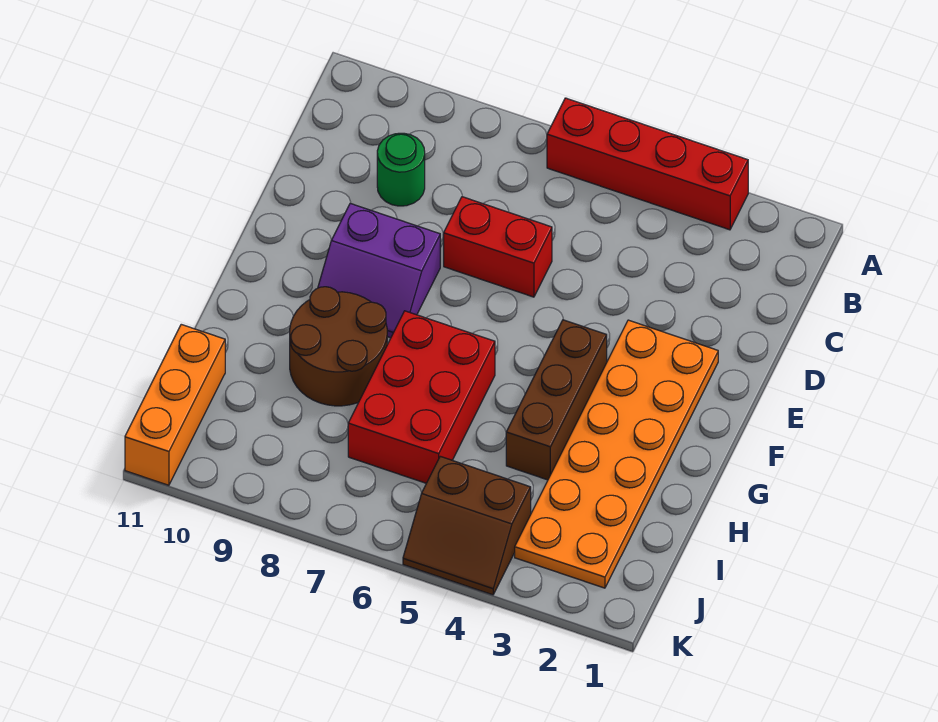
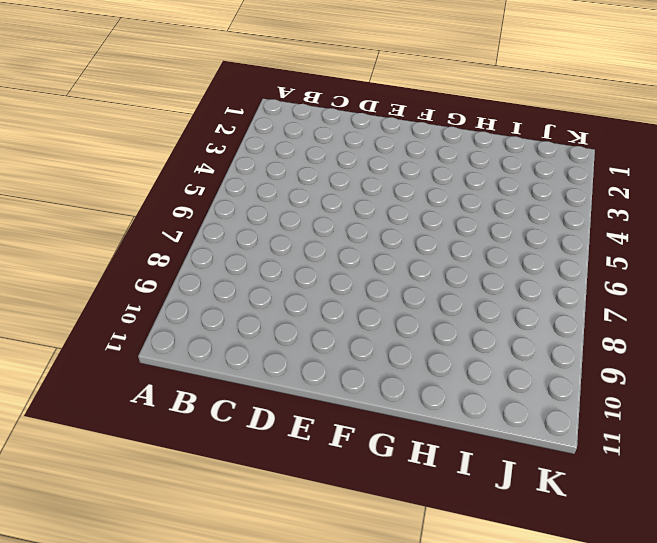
none -> red brick A3:A6 level 1
none -> green round brick C9 level 1

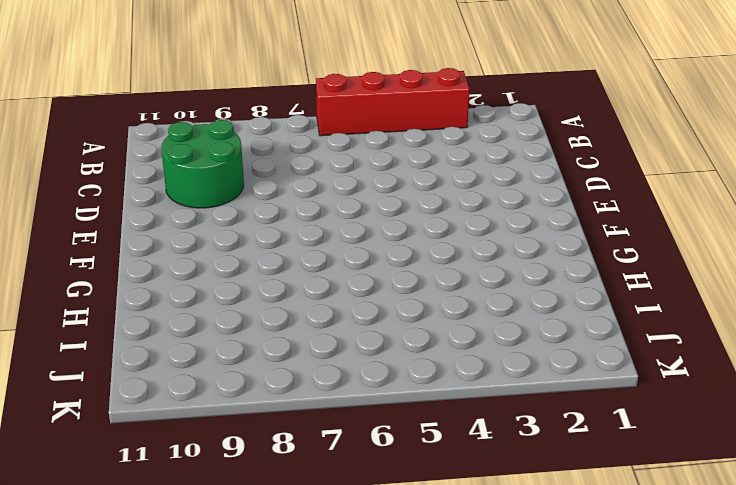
green round brick C9:D10 level 1 -> green round brick C9 level 1
none -> red brick D6:D7 level 1
none -> orange plate E2:J3 level 1

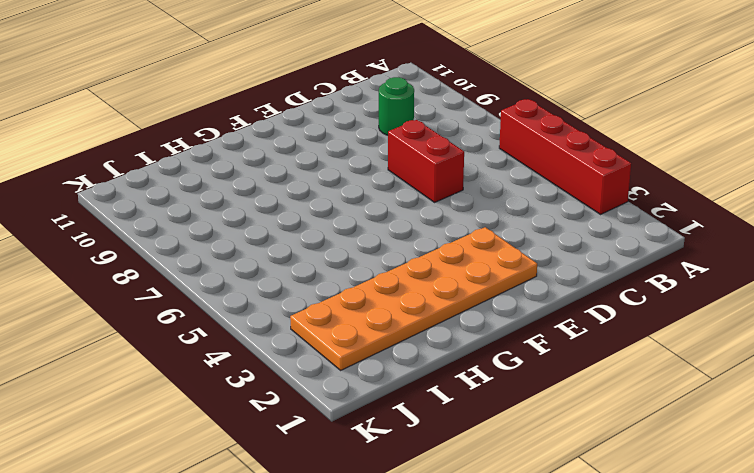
none -> purple slope E8:F9 level 1 top E
none -> brown brick F4:H4 level 1

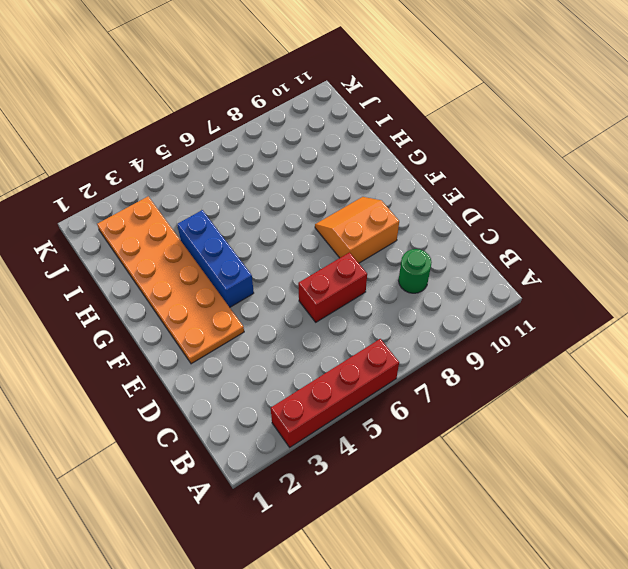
orange slope E8:F9 level 1 top E -> purple slope E8:F9 level 1 top E
blue brick F4:H4 level 1 -> brown brick F4:H4 level 1
none -> red brick G6:I7 level 1
none -> brown round brick G8:H9 level 1

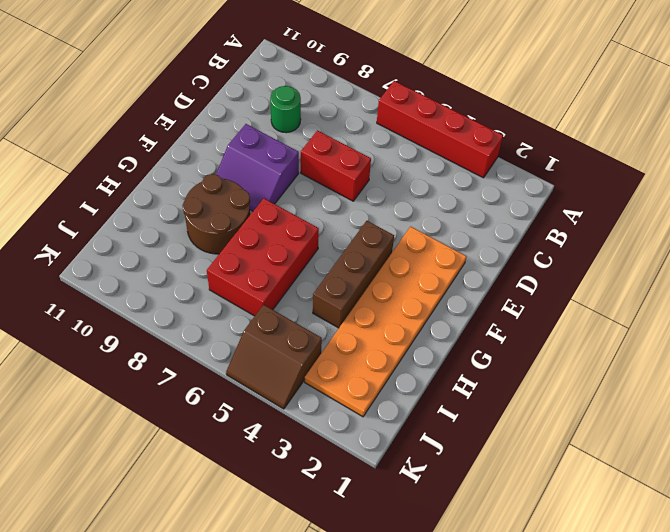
none -> orange brick I11:K11 level 1

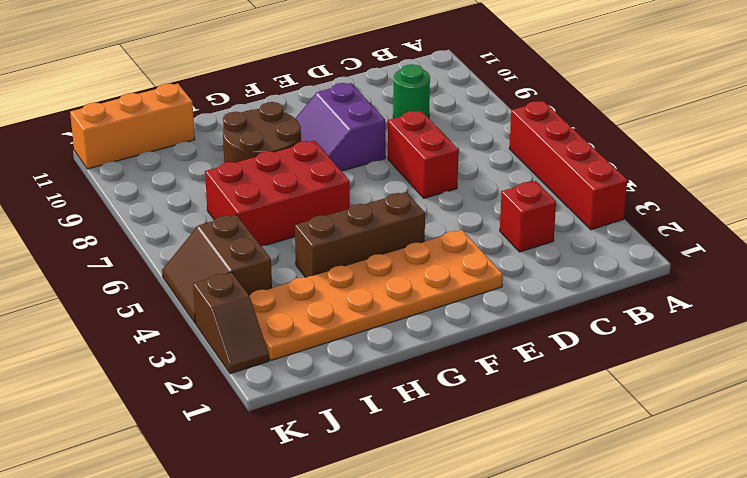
red brick C3 level 1 -> none
brown slope K2:K3 level 1 top 3 -> none

